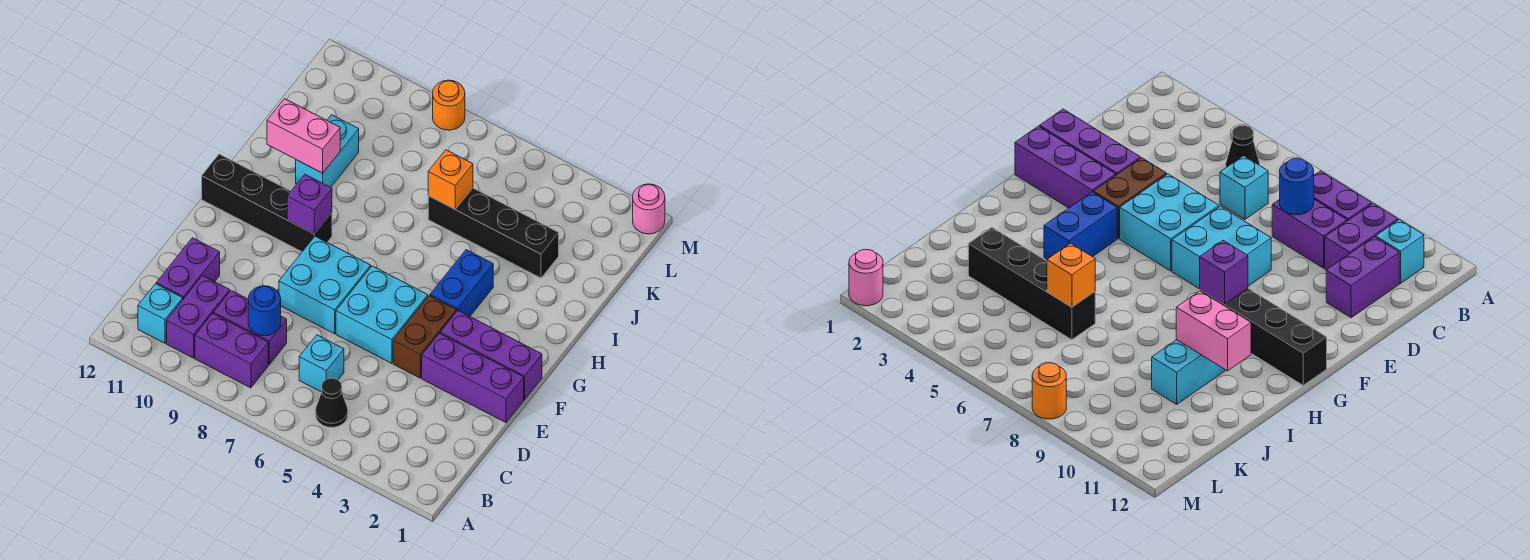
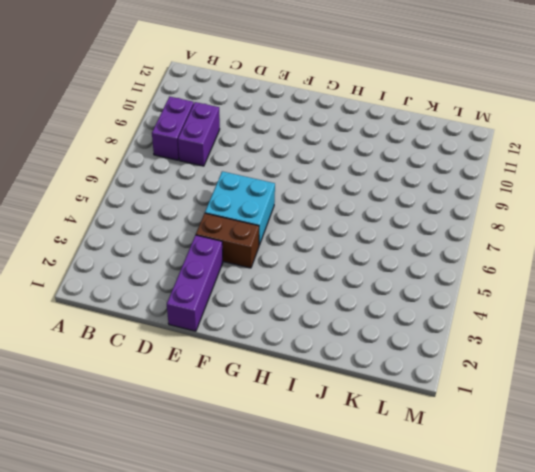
none -> black cone B5 level 1
none -> purple brick B10:C10 level 1
none -> cyan brick B11 level 1

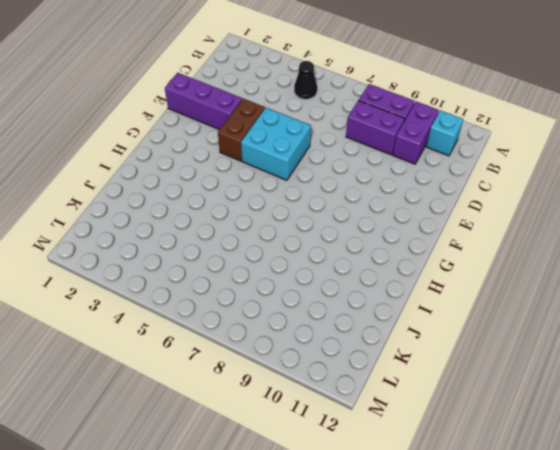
none -> cyan brick C6 level 1
none -> purple brick C11:D11 level 1
none -> cyan brick E7:F8 level 1

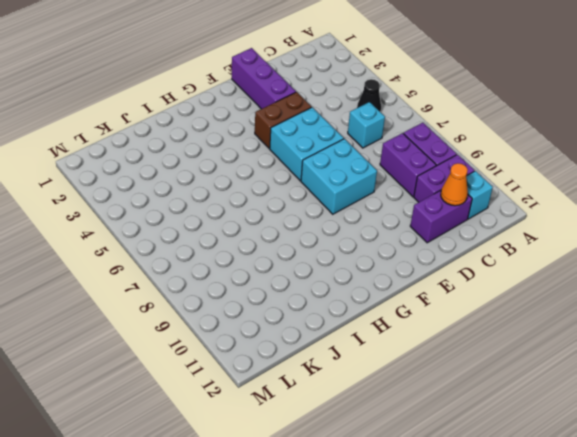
orange cone C11 level 2 -> none
none -> purple brick F1:F3 level 1
none -> blue brick G4:H4 level 1
none -> black brick G9:G12 level 1

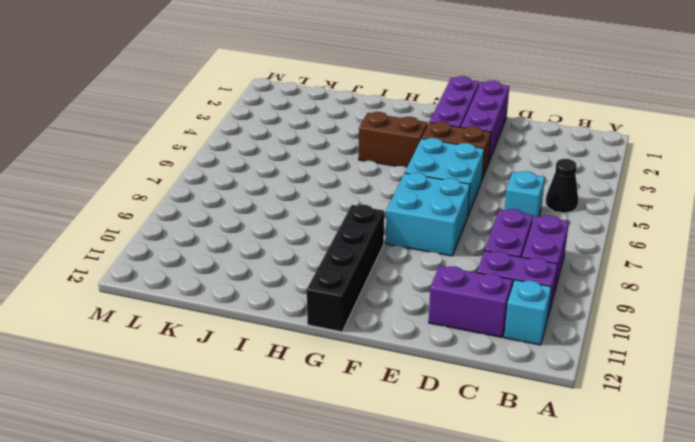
brown brick G4:H4 level 1 -> blue brick G4:H4 level 1
none -> cyan brick I10:J10 level 1
none -> black brick J3:J6 level 1
none -> pink round brick M1 level 1

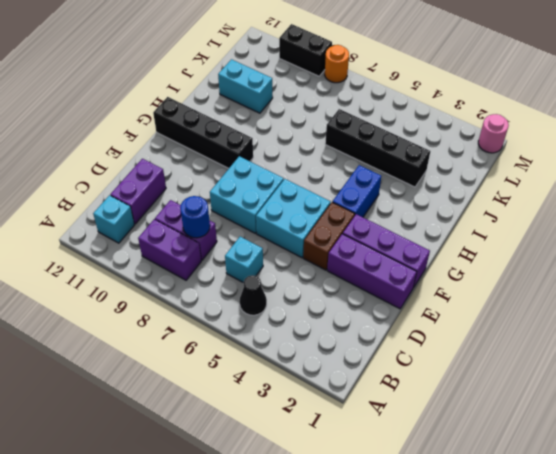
cyan brick J10:J11 level 1 -> cyan brick I10:J10 level 1
black brick M9:M10 level 1 -> none
none -> purple brick B10:C10 level 1
none -> purple brick G9 level 2
none -> pink brick I10:I11 level 2

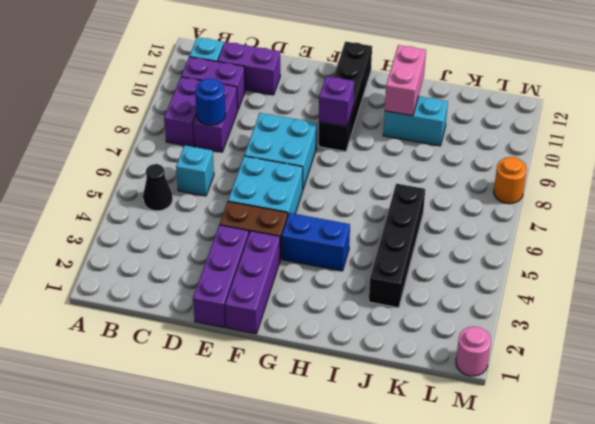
none -> orange brick J6 level 2

